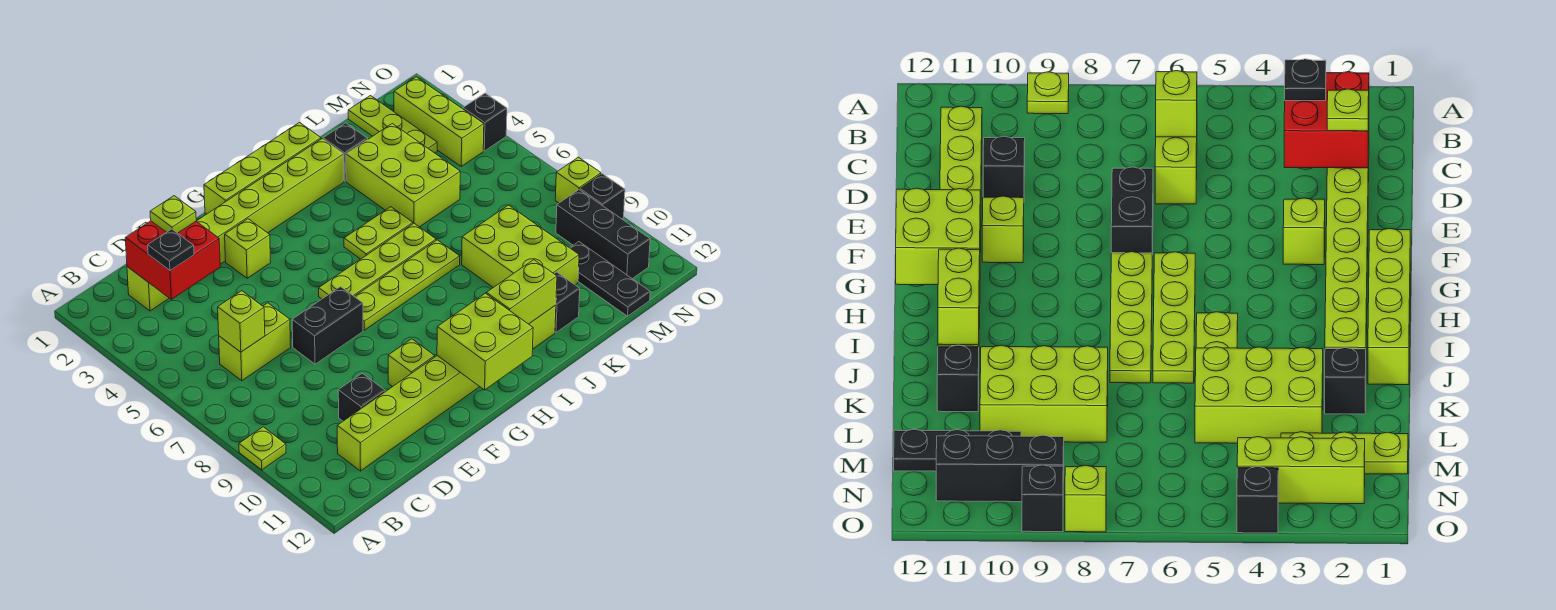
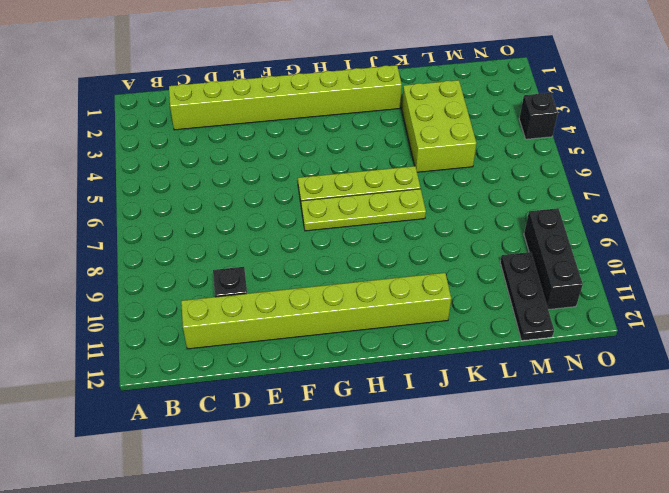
none -> lime plate A9 level 1
none -> lime brick C6:D6 level 1
none -> black brick E7:F7 level 1

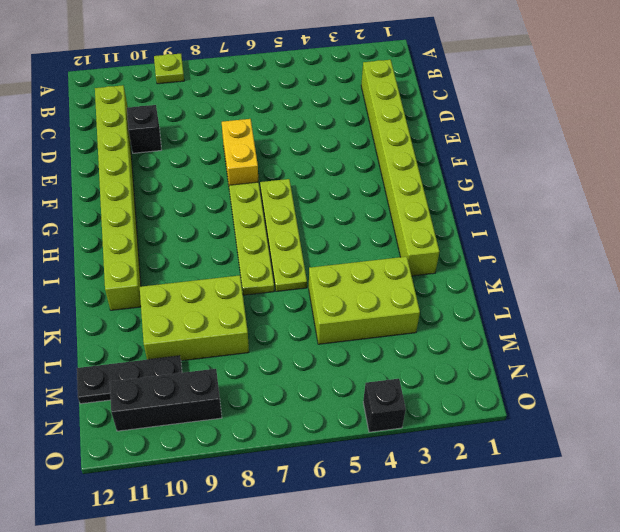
yellow brick E7:F7 level 1 -> black brick E7:F7 level 1
none -> lime brick C6:D6 level 1
none -> lime brick F3 level 1
none -> lime brick F10 level 1

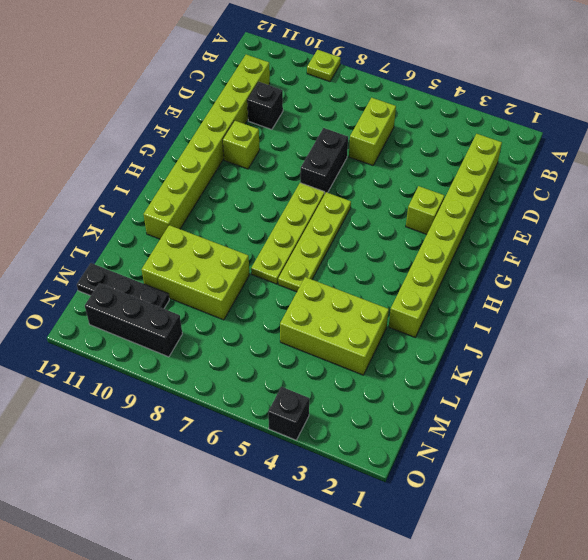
none -> lime brick G1:J1 level 1
none -> lime plate I5:J5 level 1
none -> black brick K2 level 1

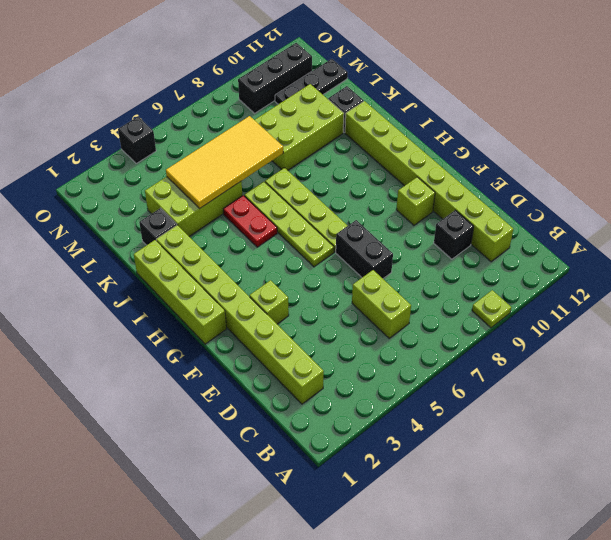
red plate I5:J5 level 1 -> lime plate I5:J5 level 1
yellow tile K4:L7 level 2 -> none
none -> lime plate M1:M3 level 1
none -> lime brick N2:N4 level 1
none -> lime brick O8 level 1

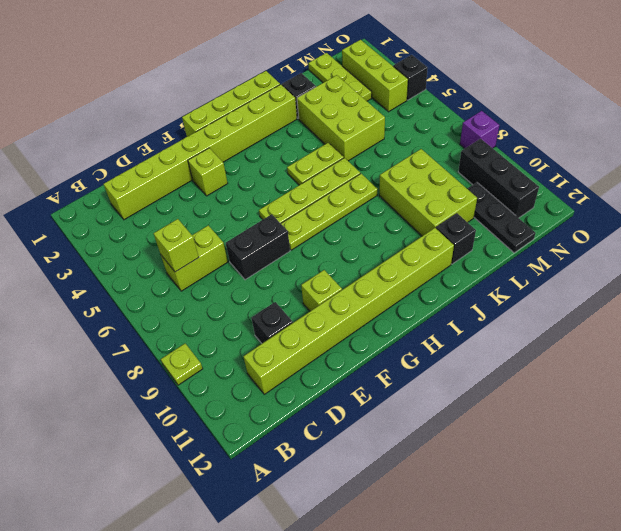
purple brick O8 level 1 -> lime brick O8 level 1
none -> black brick O9 level 1
none -> red brick C2:D3 level 2
none -> lime brick G11:H12 level 2

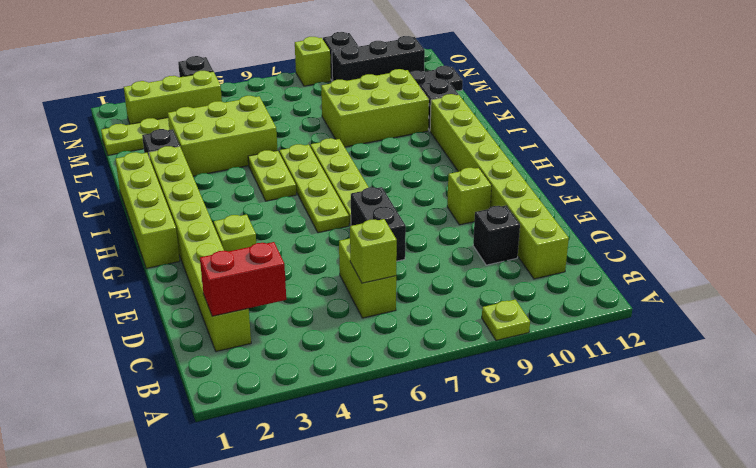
red brick C2:C3 level 2 -> red brick C2:D3 level 2
none -> lime brick G11:H12 level 2
none -> lime brick I11:J11 level 2
none -> black plate C3 level 3

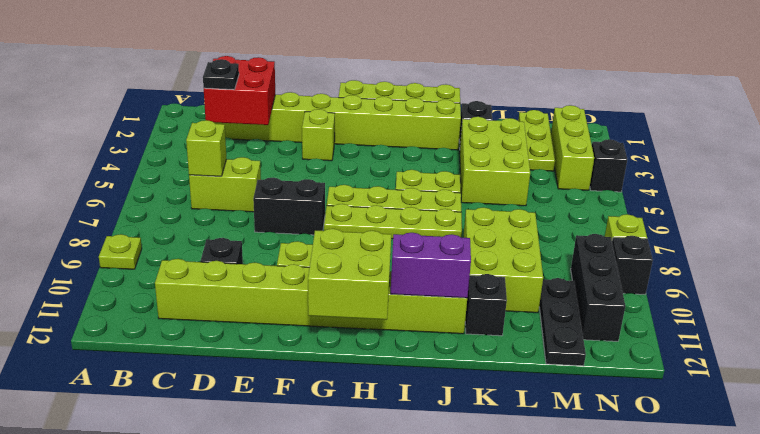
purple brick I11:J11 level 2 -> lime brick I11:J11 level 2
none -> lime plate D2 level 3

